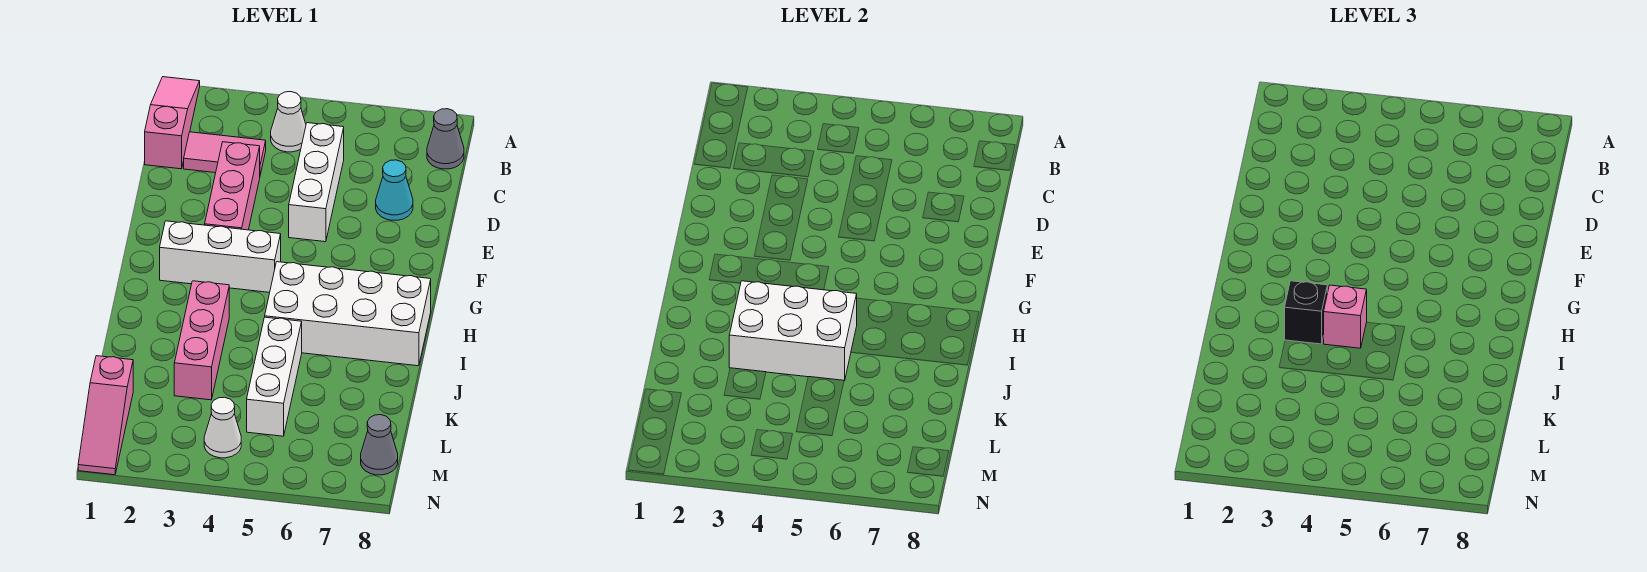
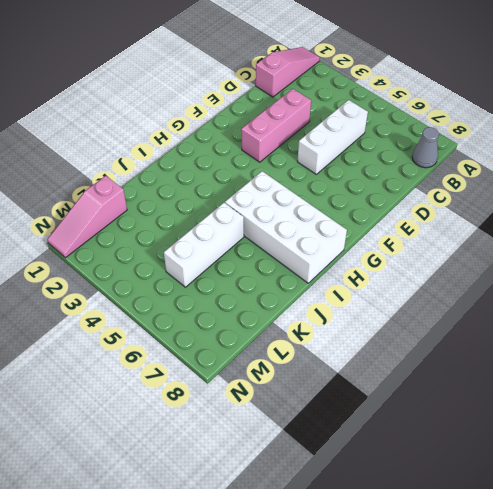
none -> white cone B4 level 1
none -> pink tile C2:C3 level 1
none -> cyan cone D7 level 1

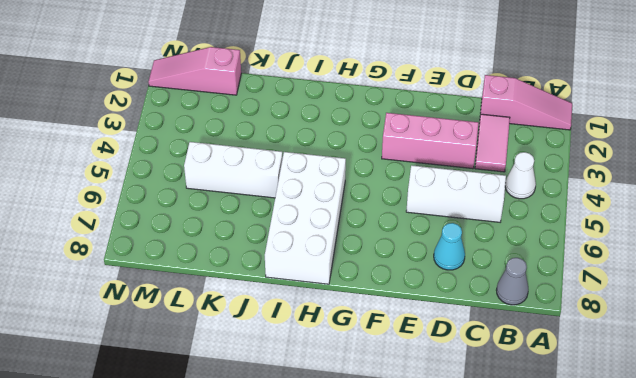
none -> white brick G2:G4 level 1
none -> pink brick I3:K3 level 1
none -> white cone M4 level 1

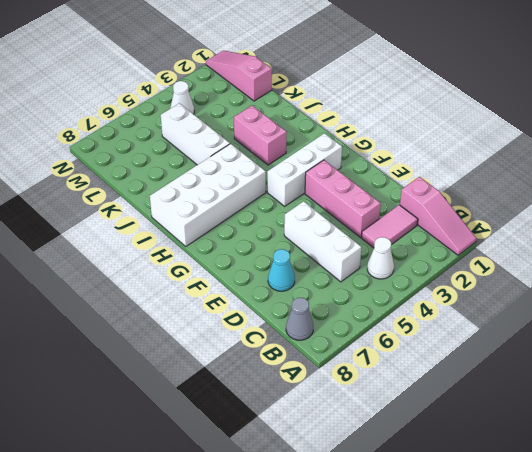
pink brick I3:J3 level 1 -> pink brick I3:K3 level 1
none -> grey cone M8 level 1
none -> white brick I3:J5 level 2
none -> black brick I3 level 3

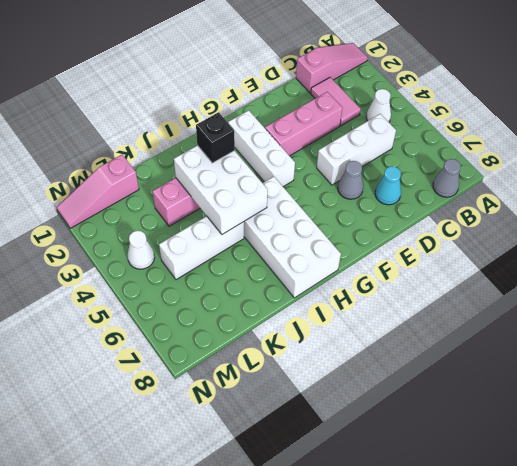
grey cone E6 level 1 -> grey cone M8 level 1
none -> pink brick I4 level 3

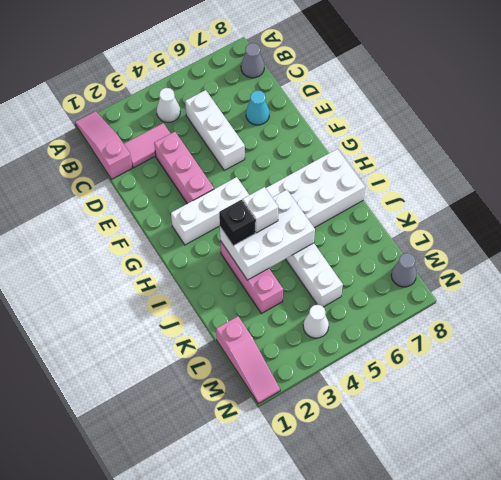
white brick I4 level 3 -> pink brick I4 level 3

